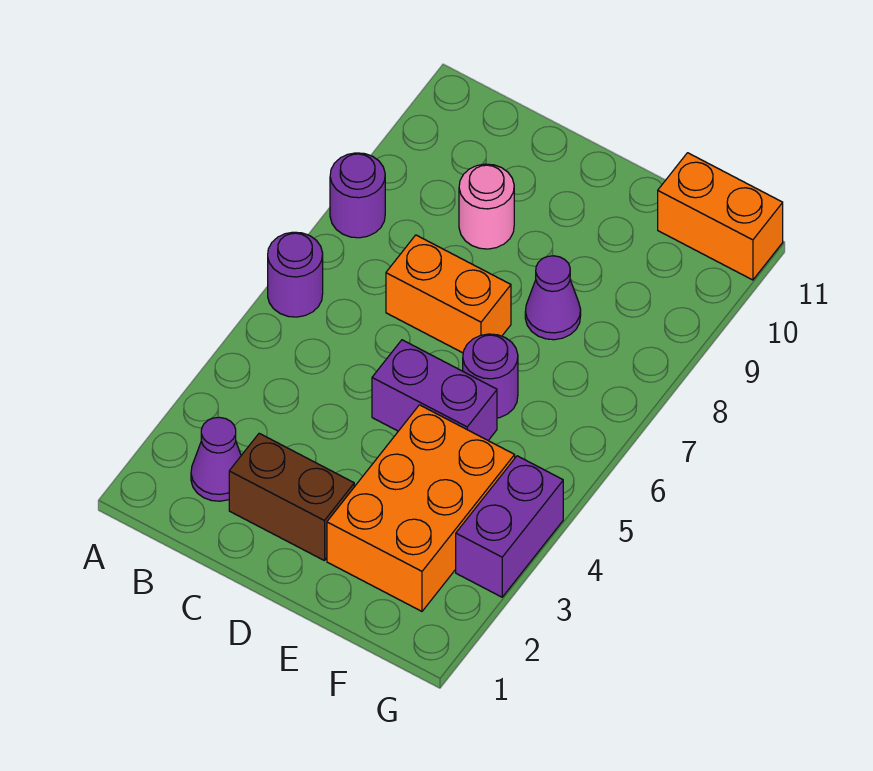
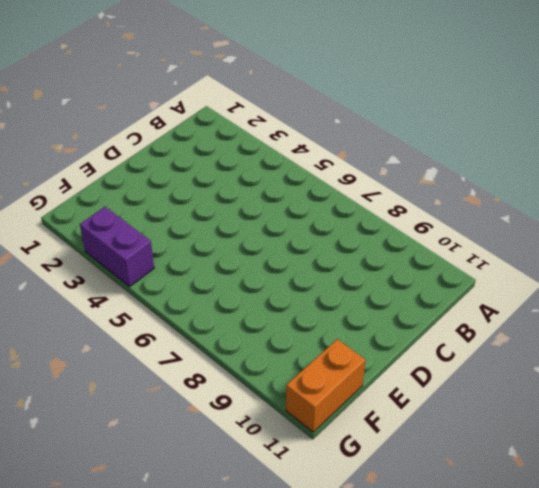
none -> purple round brick A6 level 1
none -> purple round brick A8 level 1
none -> purple cone B2 level 1

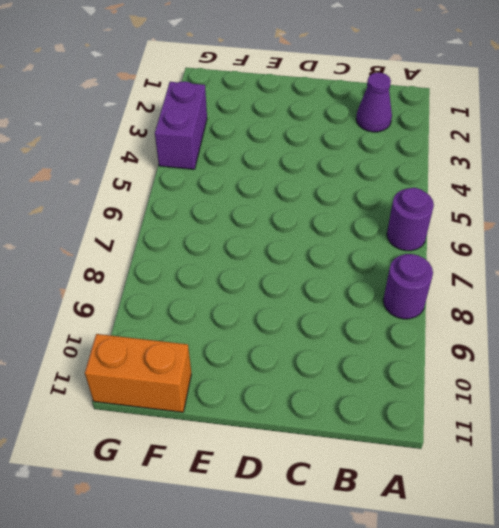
none -> brown brick C2:D2 level 1
none -> orange brick C7:D7 level 1
none -> pink round brick C9 level 1

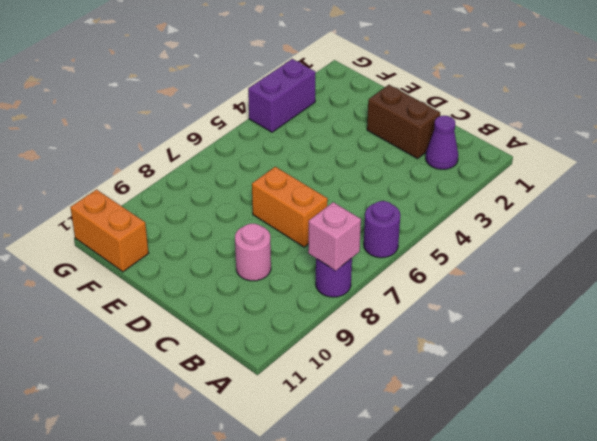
pink brick A8 level 2 -> none
none -> purple brick D5:E5 level 1
none -> orange brick E2:F4 level 1
none -> purple round brick E6 level 1

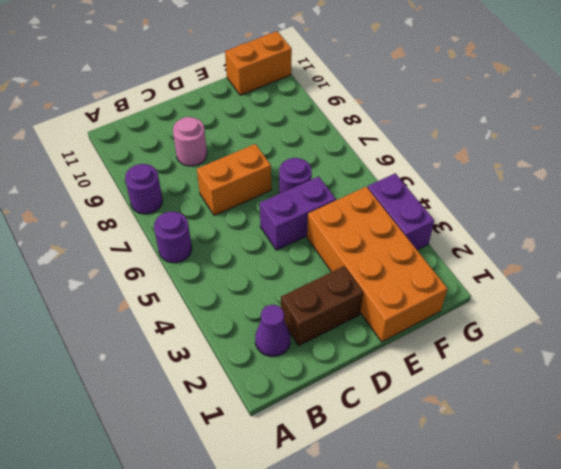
orange brick E1:F4 level 1 -> orange brick E2:F4 level 1
none -> purple cone E8 level 1

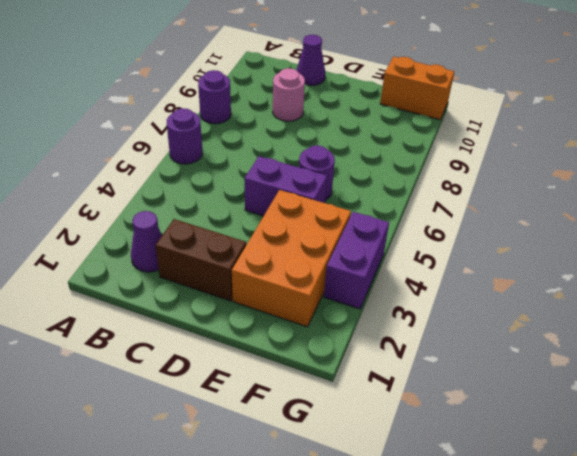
purple cone C11 level 1 -> purple cone E8 level 1
none -> orange brick C7:D7 level 1

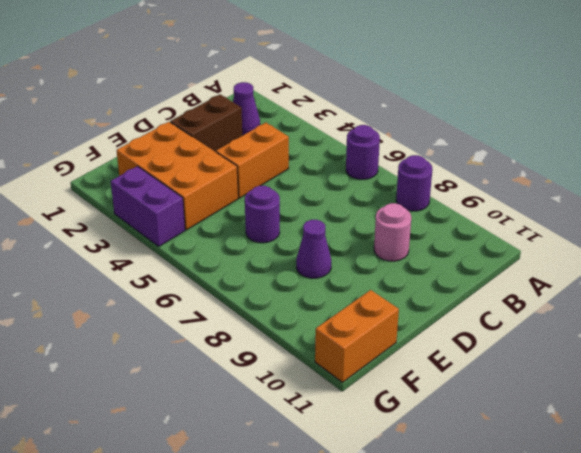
orange brick C4:D4 level 1 -> orange brick C7:D7 level 1
none -> purple brick D5:E5 level 1

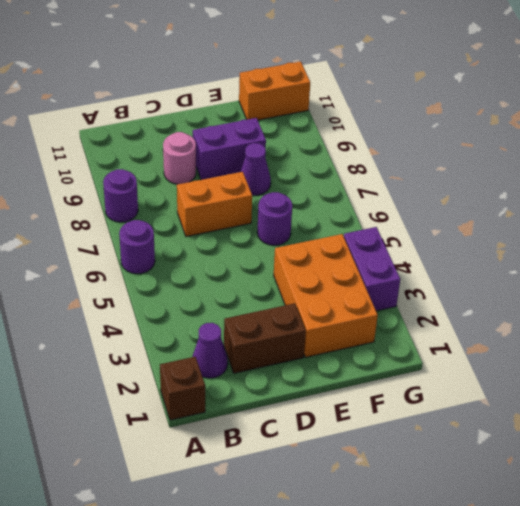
brown brick A1 level 1 -> none
purple brick D9:E9 level 1 -> purple brick D5:E5 level 1

